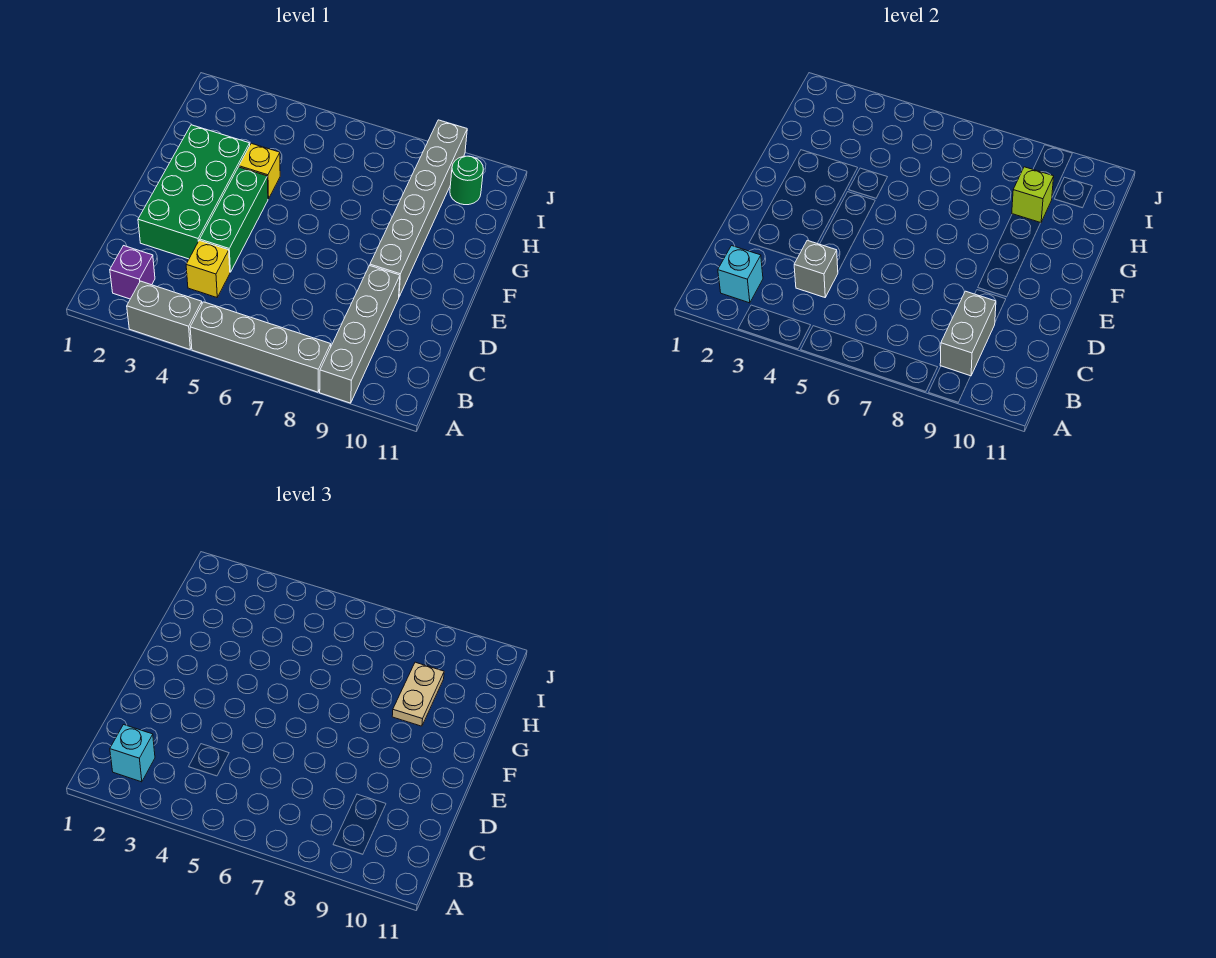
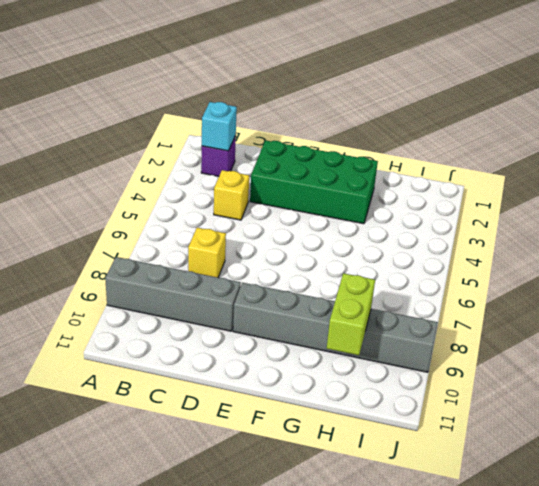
yellow brick C7 level 1 -> yellow brick G4 level 1
lime brick H9:H10 level 2 -> lime brick H9 level 2
none -> grey brick A3:A4 level 1
none -> grey brick A5:A8 level 1
none -> green brick D4:F4 level 1

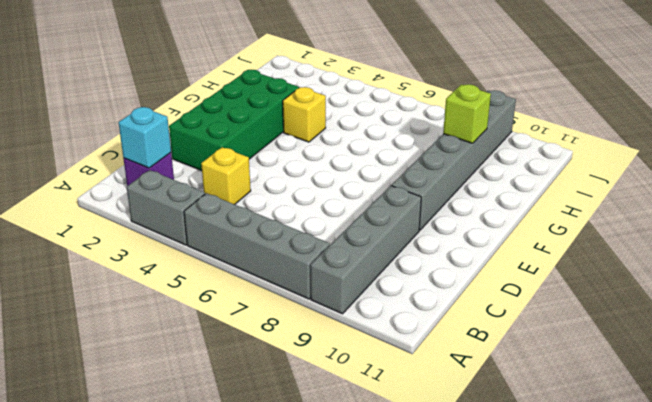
none -> green brick D4:F4 level 1
none -> green round brick I10 level 1
none -> grey brick B9:C9 level 2

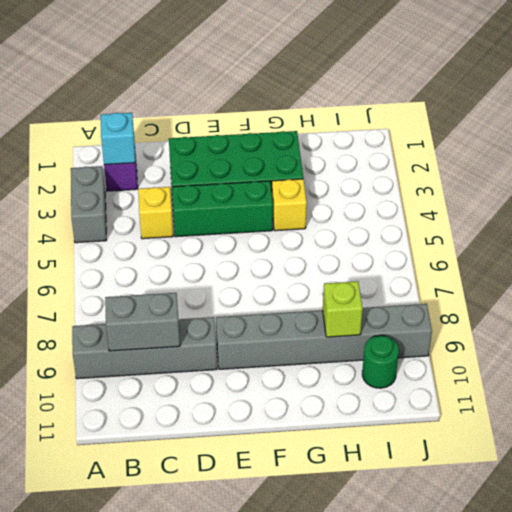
none -> grey brick A5:A8 level 1
none -> grey brick C4 level 2
none -> cyan brick B2 level 3

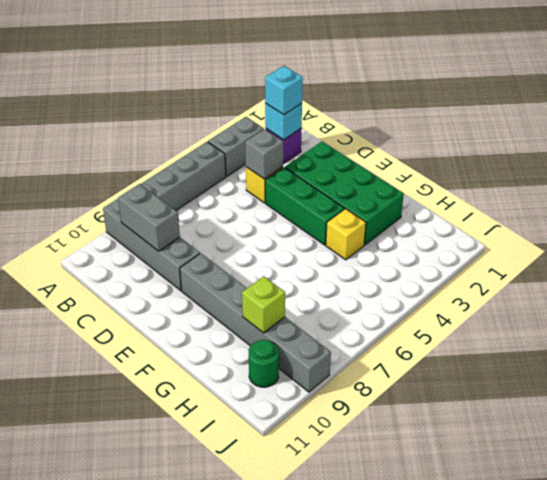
none -> tan plate G9:H9 level 3

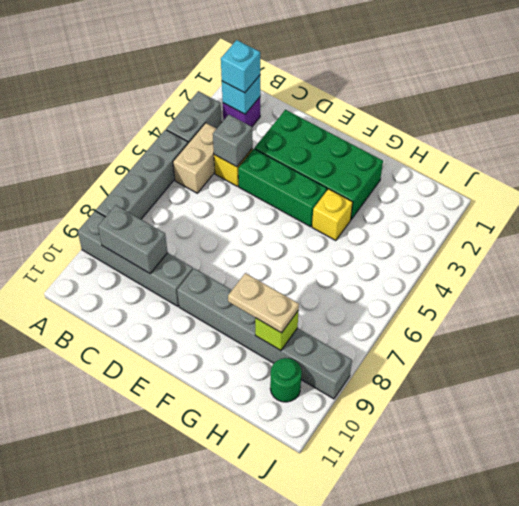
tan brick B4:B5 level 1 -> none

